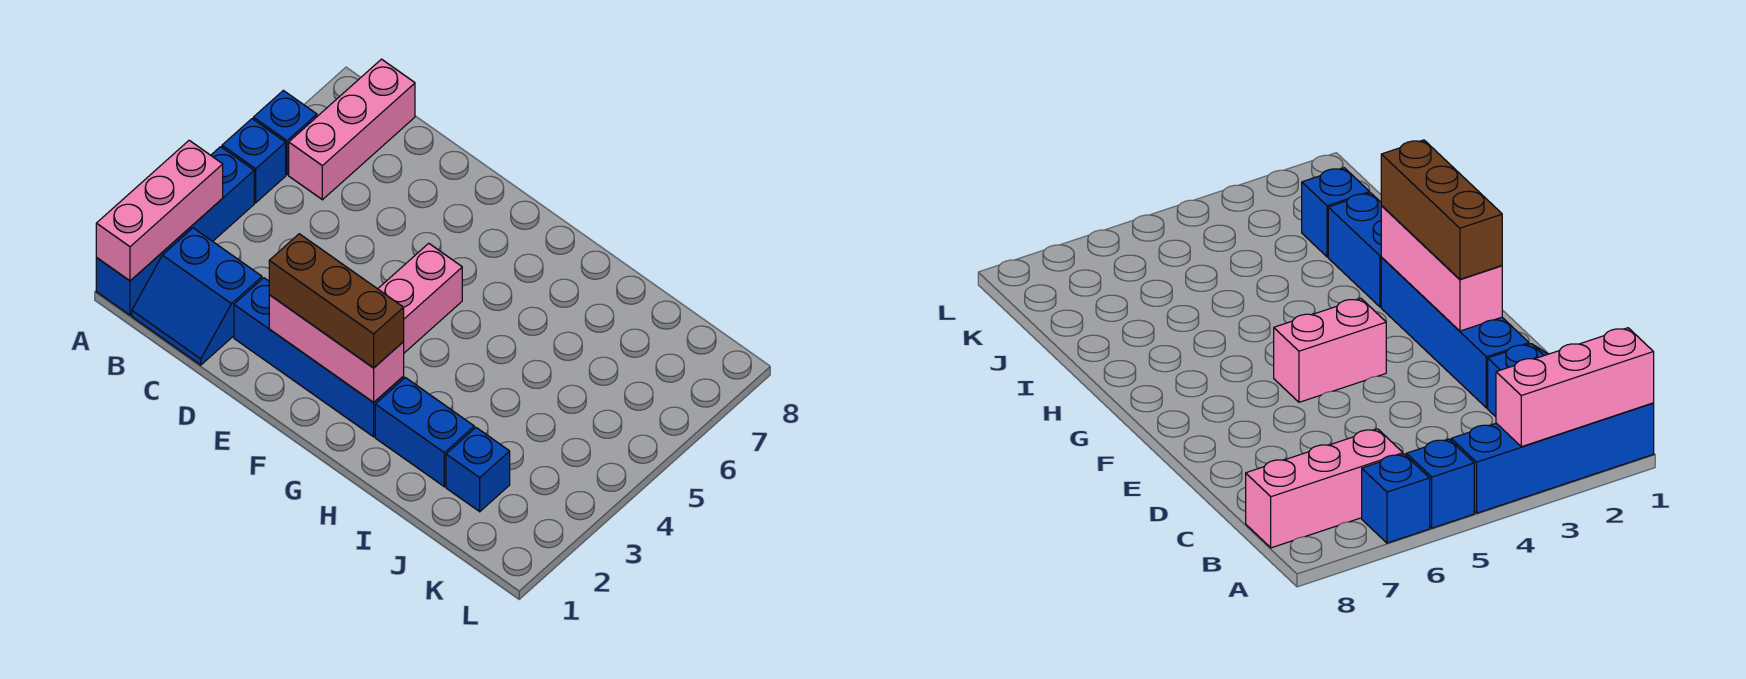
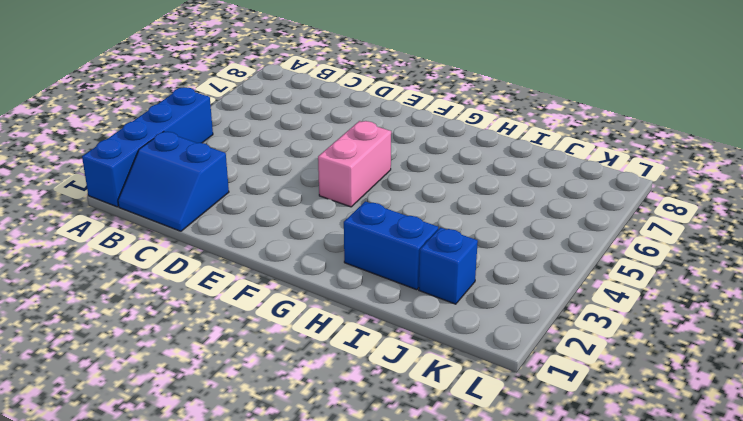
none -> blue brick A5 level 1
none -> blue brick A6 level 1
none -> pink brick B6:B8 level 1

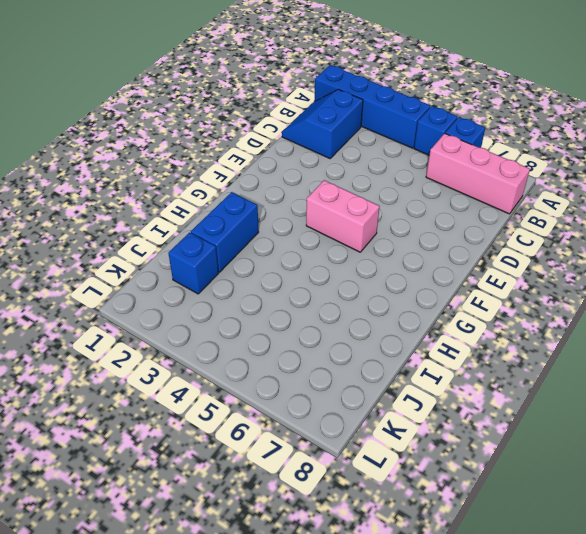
none -> blue brick D2:G2 level 1
none -> pink brick A1:A3 level 2
none -> pink brick E2:G2 level 2

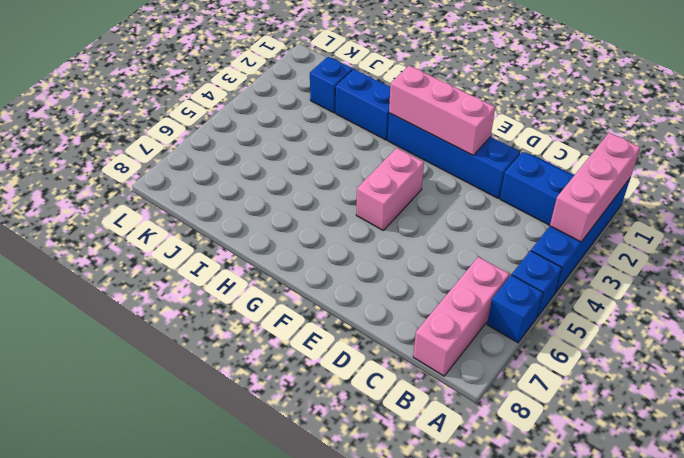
none -> brown brick E2:G2 level 3

